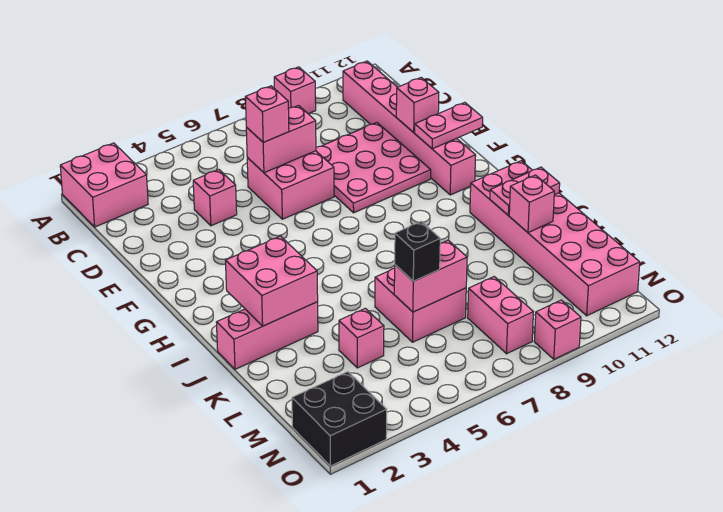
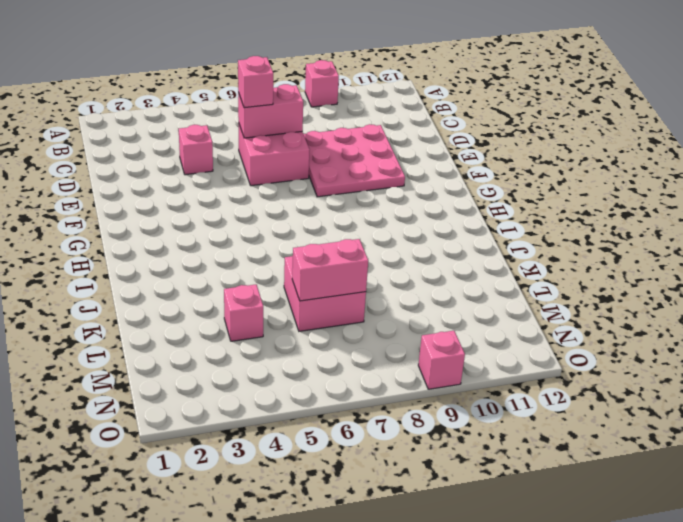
none -> pink brick A1:B2 level 1
none -> pink brick B11:G11 level 1
none -> pink brick I11:N12 level 1

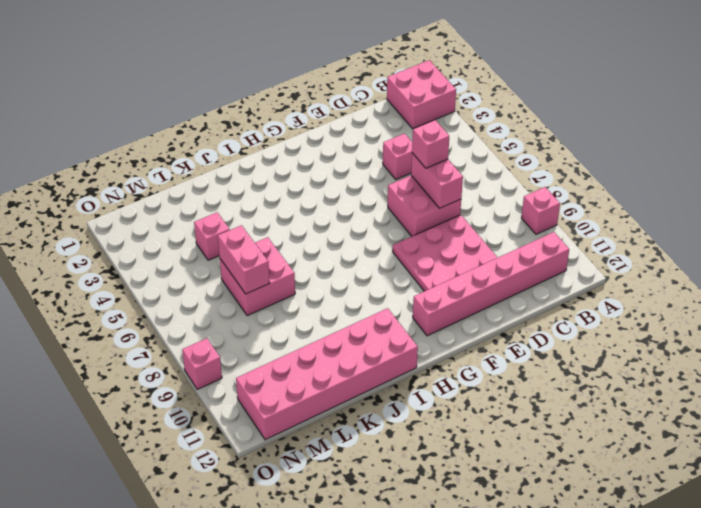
none -> pink brick J1:J3 level 1
none -> pink brick M8:N8 level 1
none -> black brick N1:O2 level 1

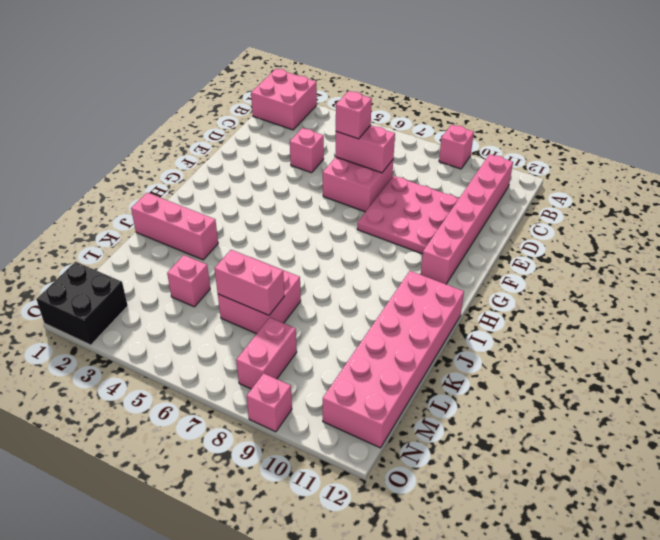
none -> pink brick E11 level 2
none -> pink plate F11:F12 level 2
none -> pink brick I2:J3 level 2

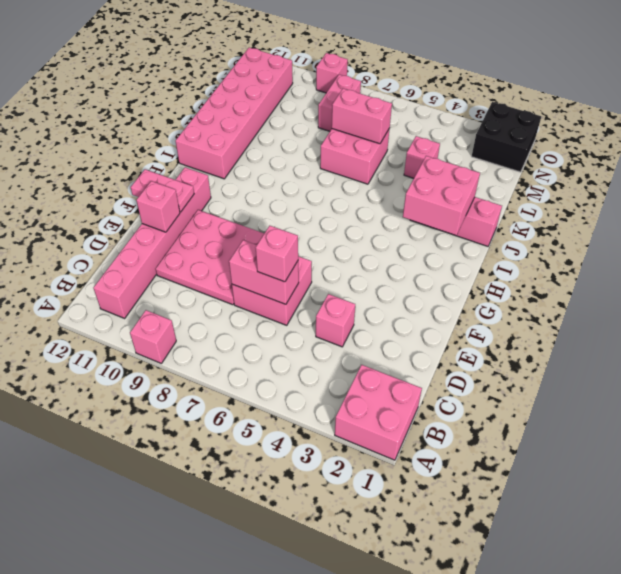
none -> pink plate J11:J12 level 2
none -> pink brick K11 level 2
none -> black brick L6 level 3

